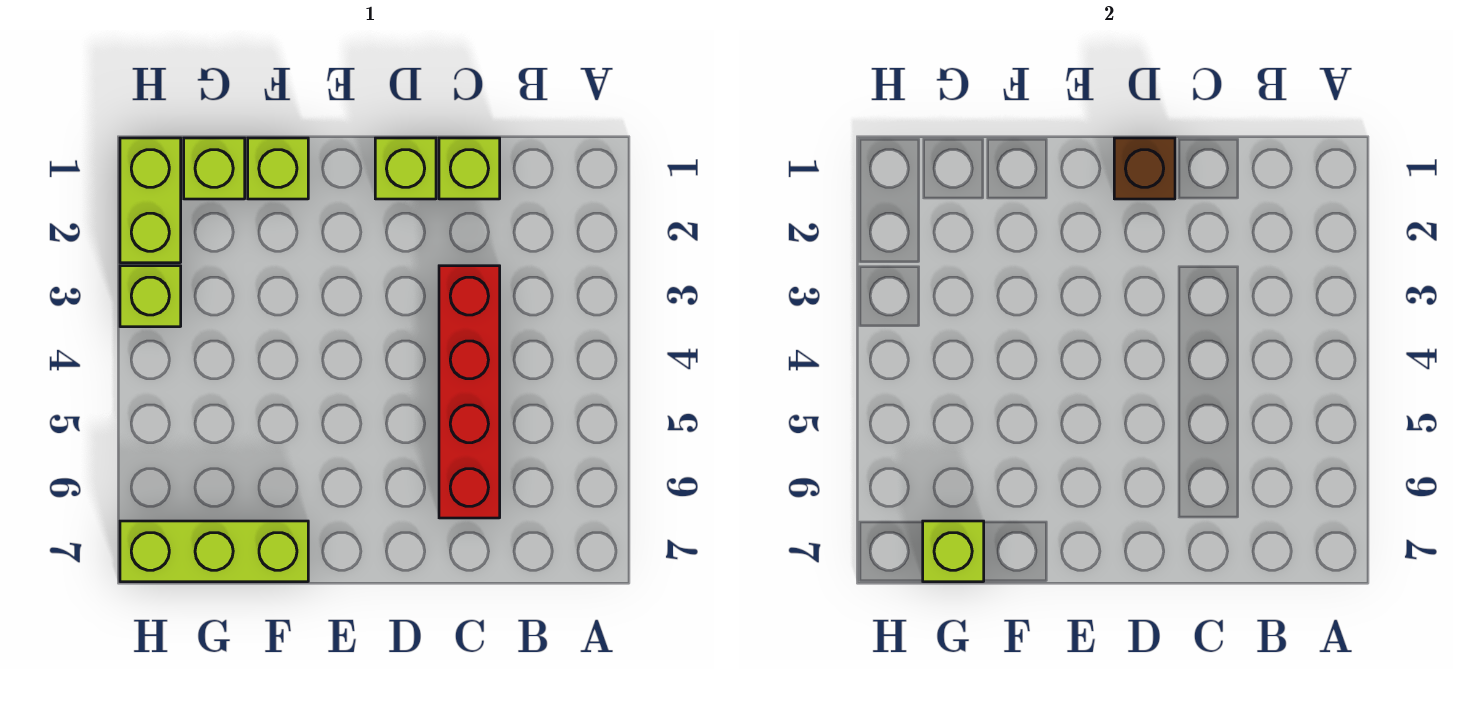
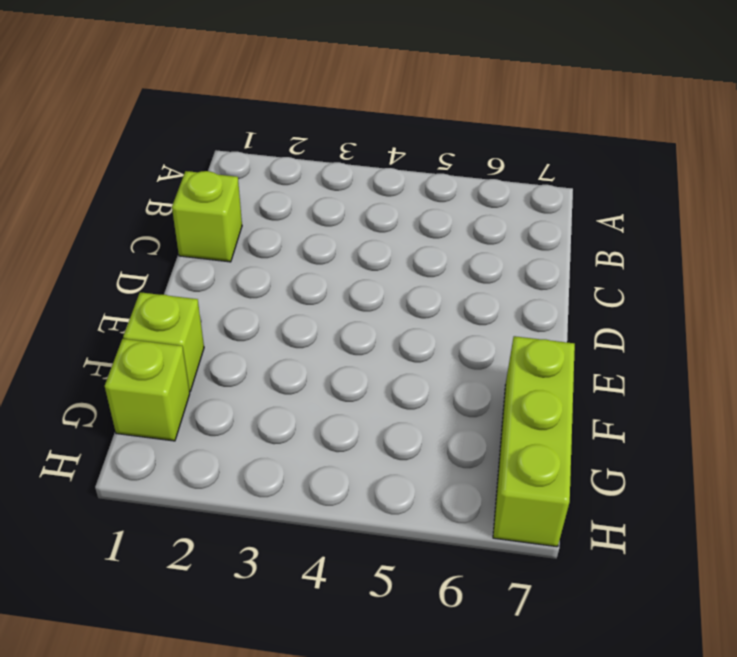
none -> red brick C3:C6 level 1
none -> lime brick D1 level 1

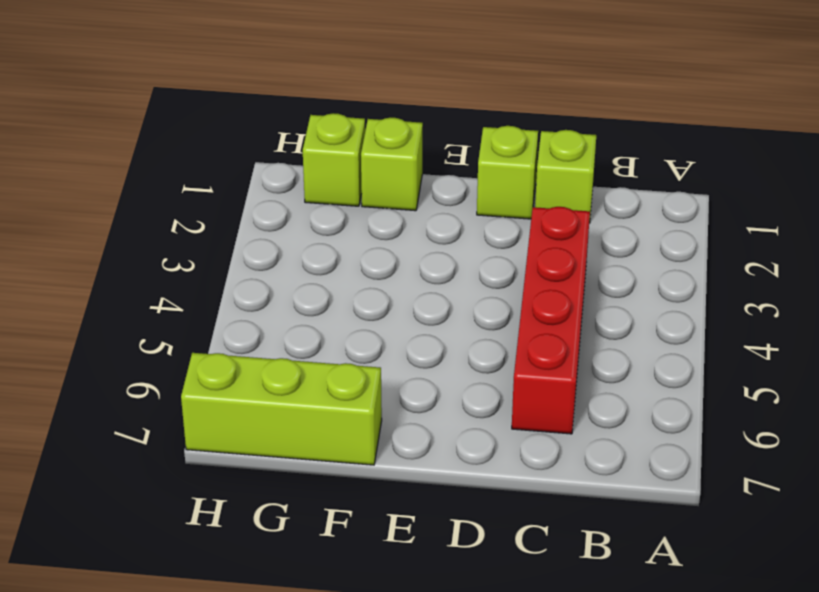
none -> lime brick H1:H2 level 1
none -> lime brick H3 level 1

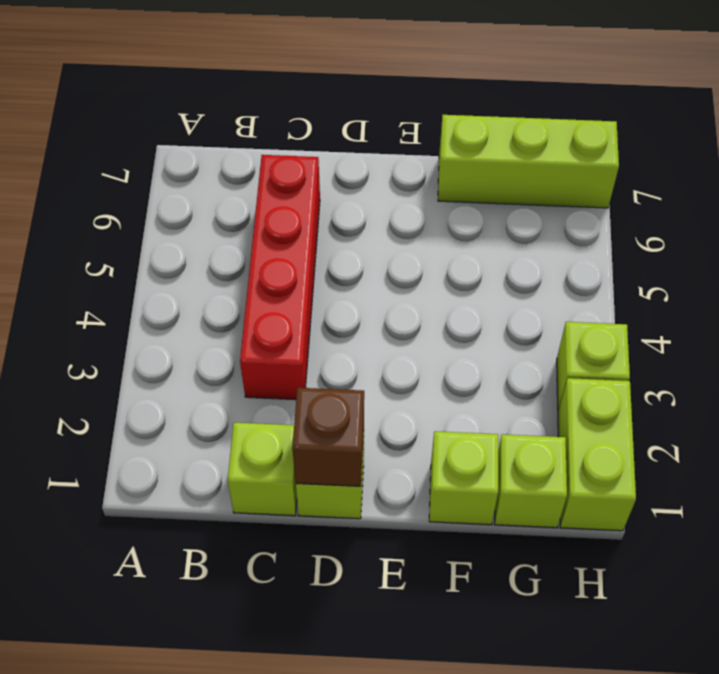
none -> lime brick G7 level 2

